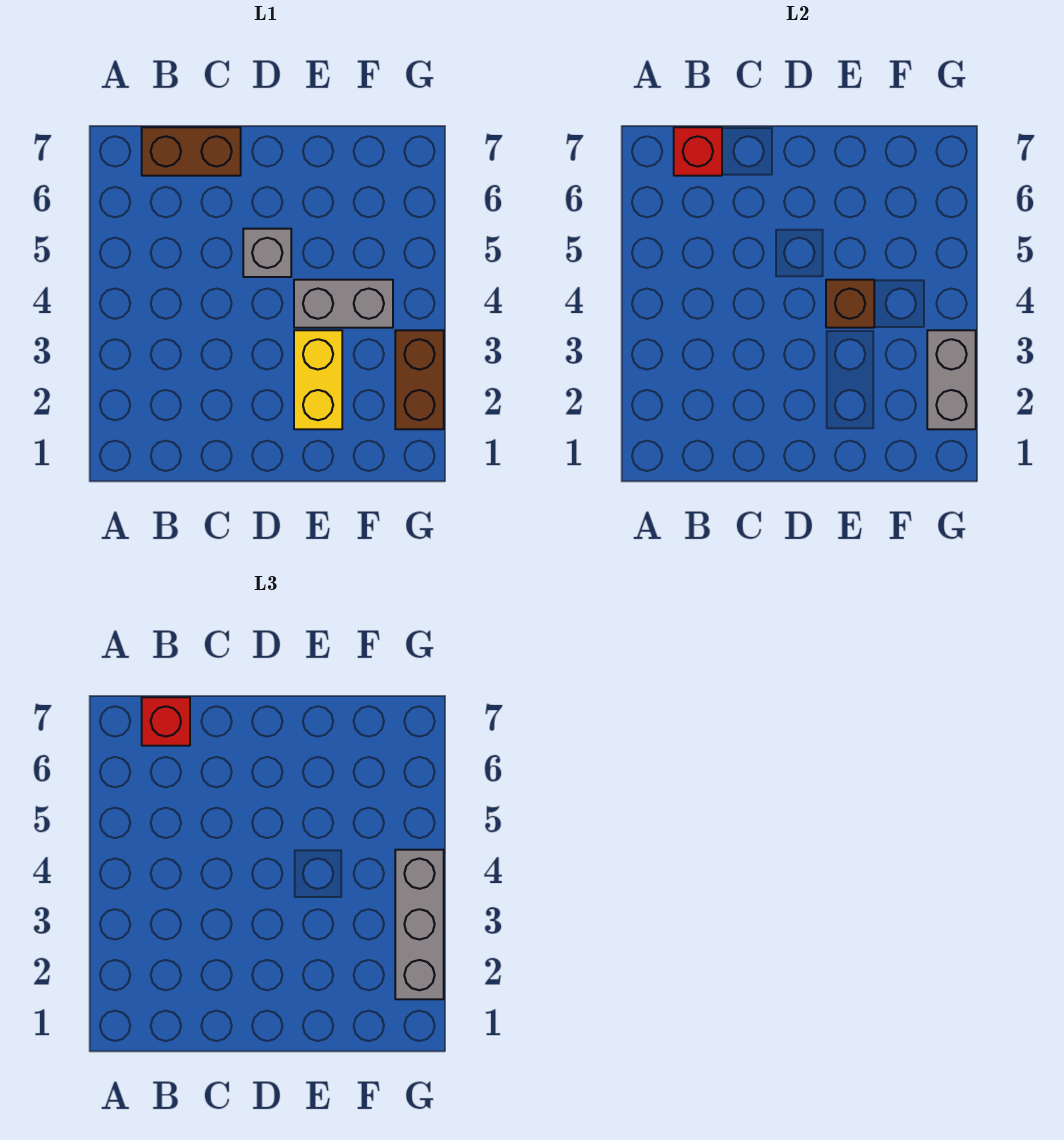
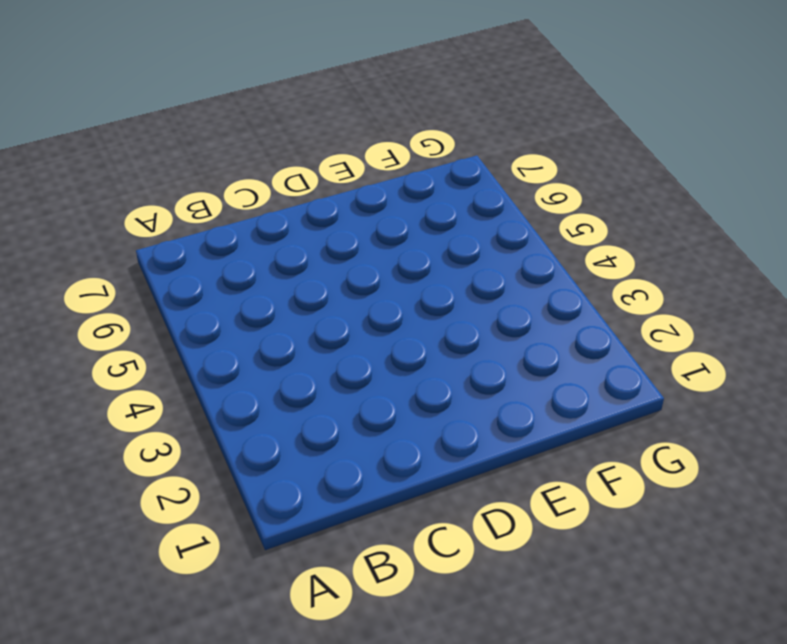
none -> brown brick B7:C7 level 1
none -> grey brick D5 level 1

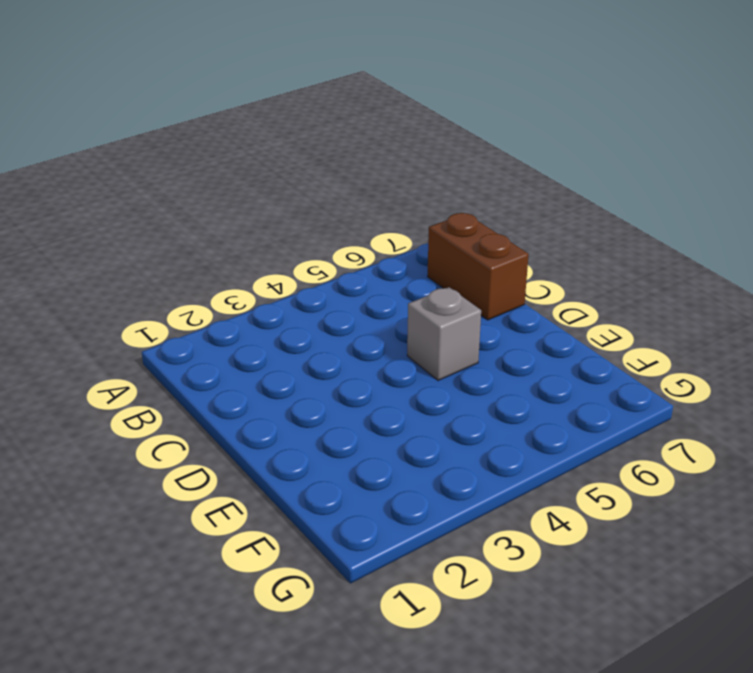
none -> yellow brick E2:E3 level 1
none -> grey brick E4:F4 level 1

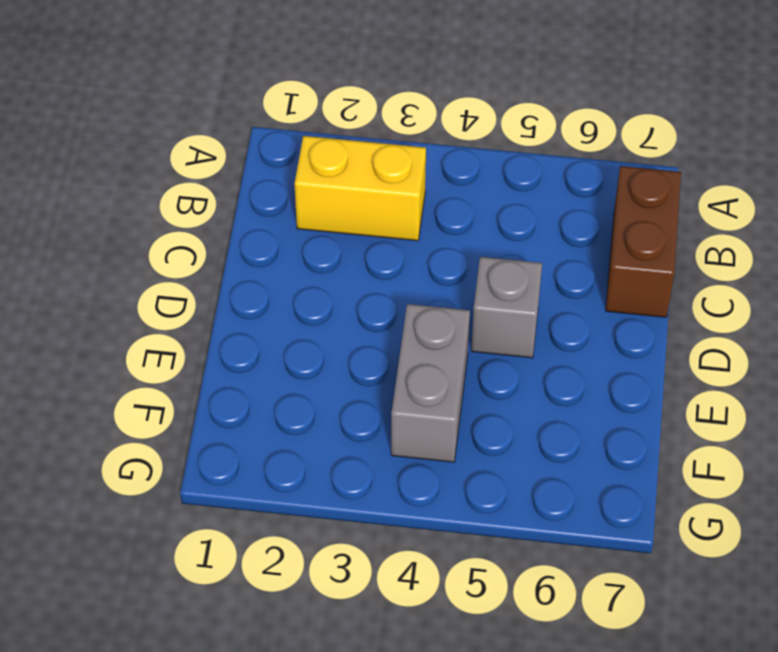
yellow brick B2:B3 level 1 -> yellow brick E2:E3 level 1
none -> brown brick G2:G3 level 1
none -> red brick B7 level 2

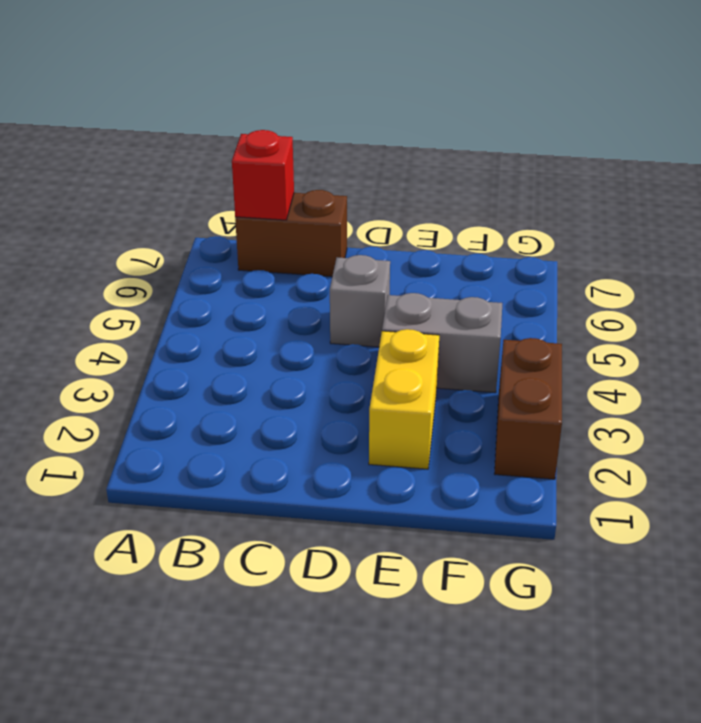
none -> brown brick E4 level 2
none -> grey brick G2:G3 level 2

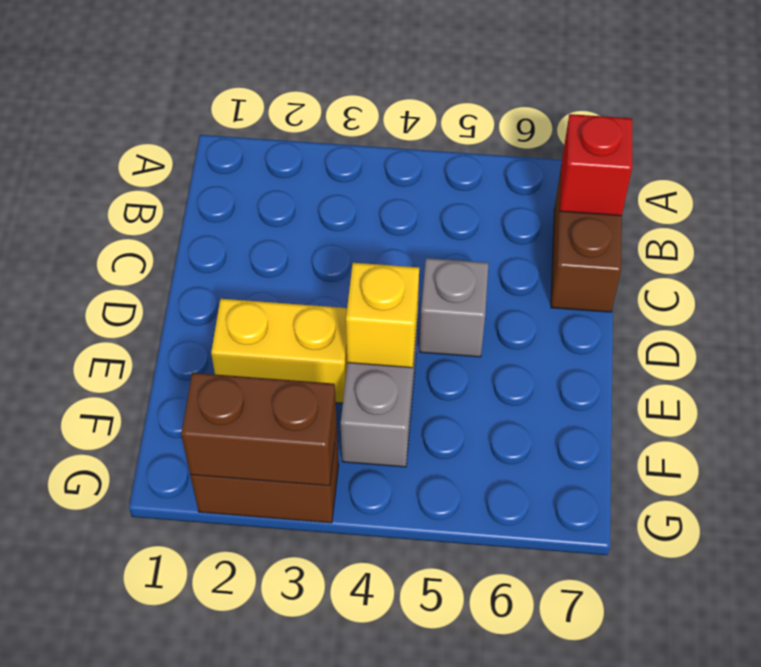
yellow brick E4 level 2 -> brown brick E4 level 2
brown brick G2:G3 level 2 -> grey brick G2:G3 level 2
none -> red brick B7 level 3
none -> grey brick G2:G4 level 3

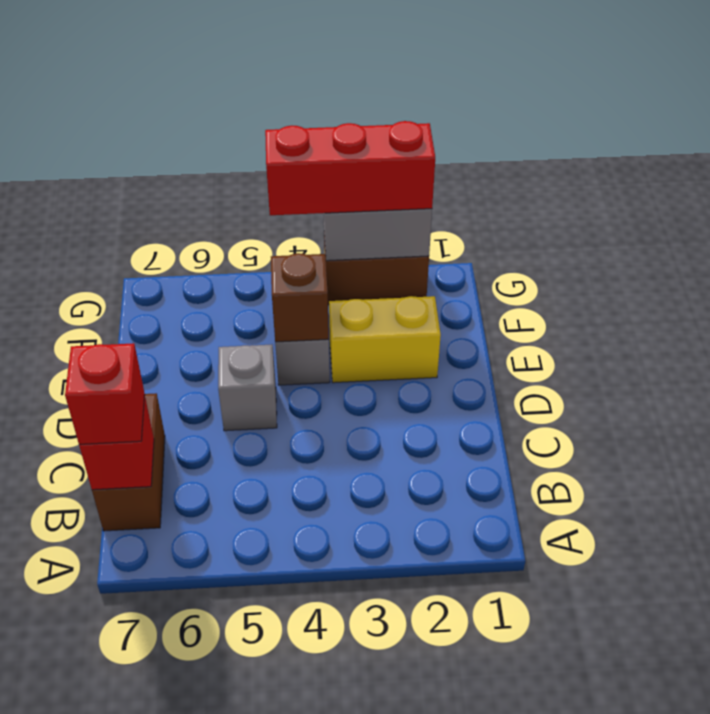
red brick G2:G4 level 3 -> grey brick G2:G4 level 3

